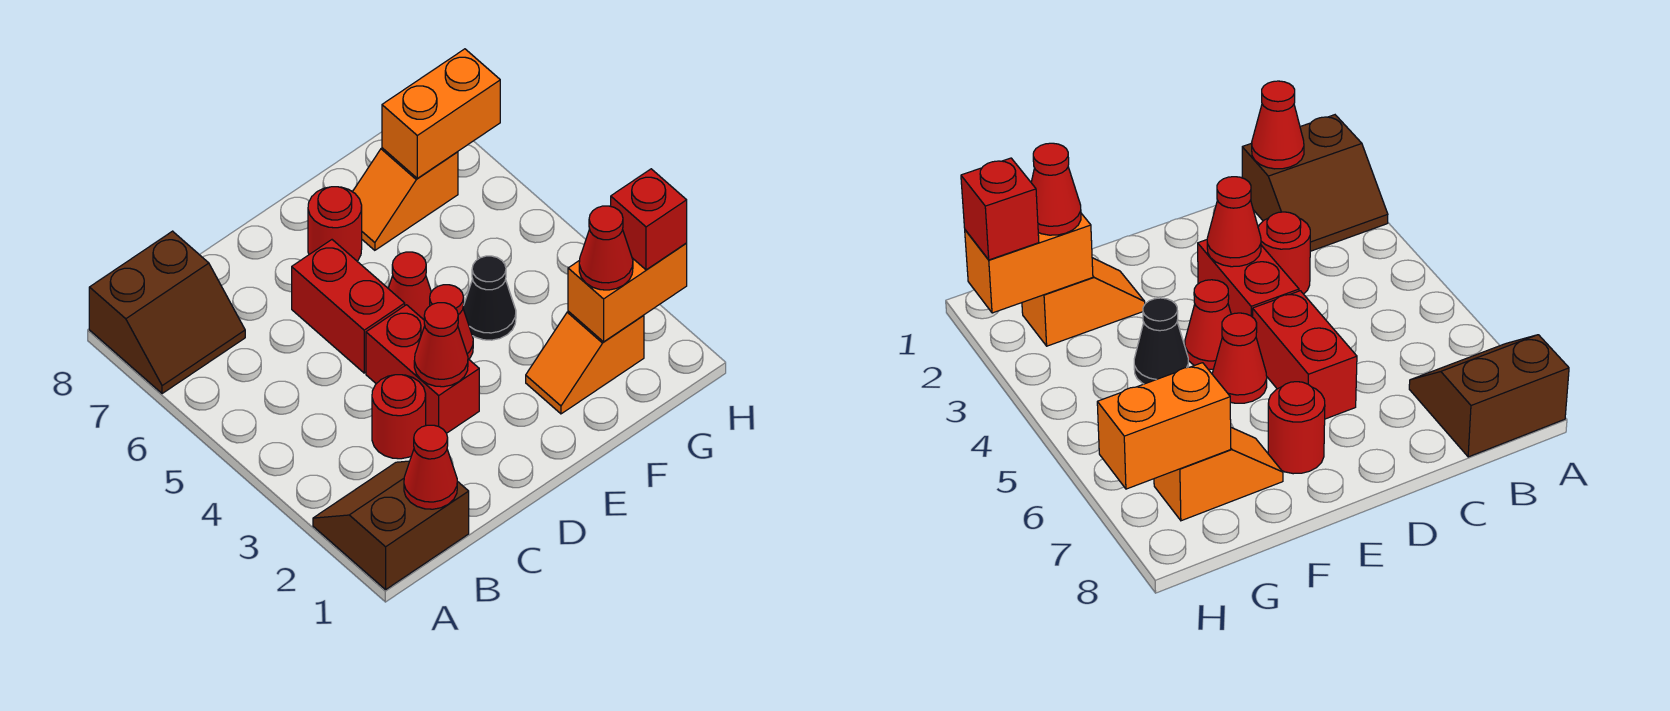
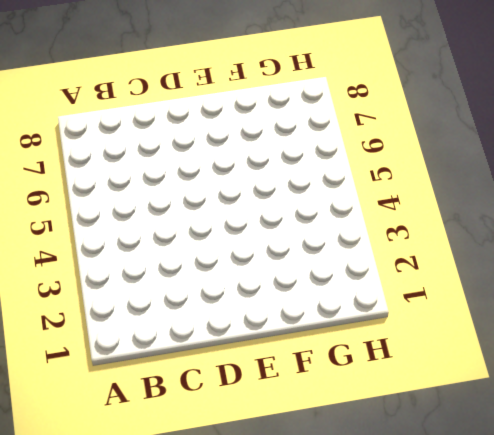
none -> brown slope A1:B2 level 1 top 1
none -> brown slope A7:B8 level 1 top 8
none -> red round brick C3 level 1

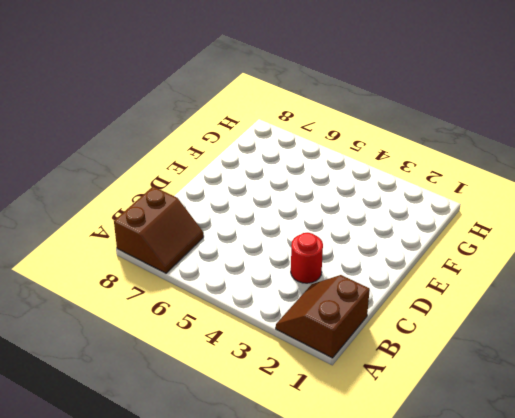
none -> red brick D3:D4 level 1
none -> red brick D5:D6 level 1
none -> red cone E4 level 1

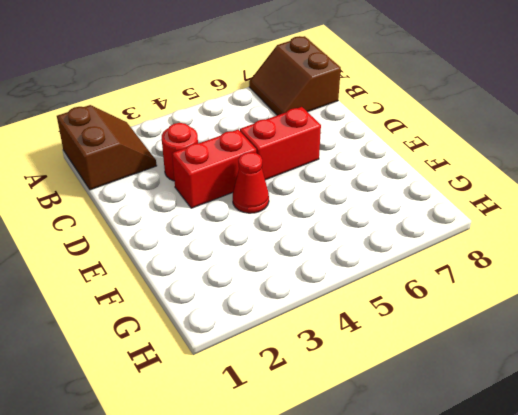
none -> red cone E5 level 1
none -> red round brick E7 level 1
none -> orange slope F2:G2 level 1 top G

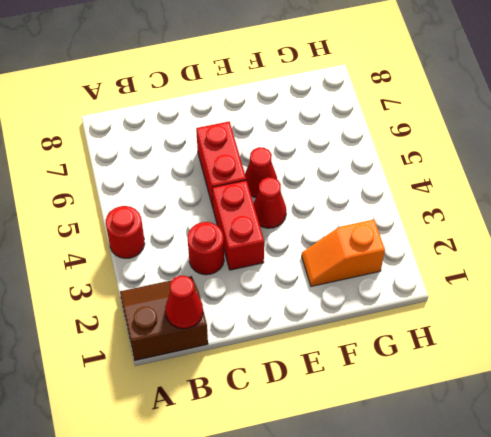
red round brick A4 level 1 -> red round brick E7 level 1
none -> brown slope A7:B8 level 1 top 8
none -> black cone F4 level 1
none -> orange slope F7:G7 level 1 top G

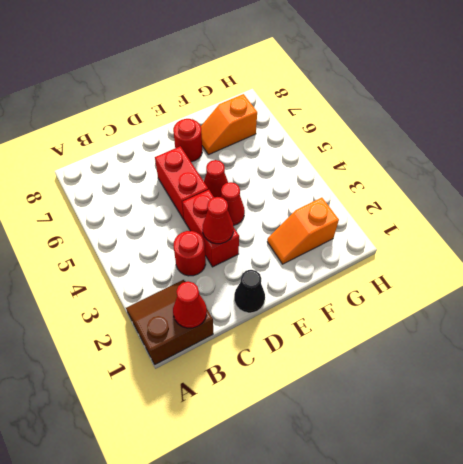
black cone D1 level 1 -> black cone F4 level 1
none -> brown slope A7:B8 level 1 top 8
none -> orange brick G2:H2 level 2
none -> orange brick G7:H7 level 2

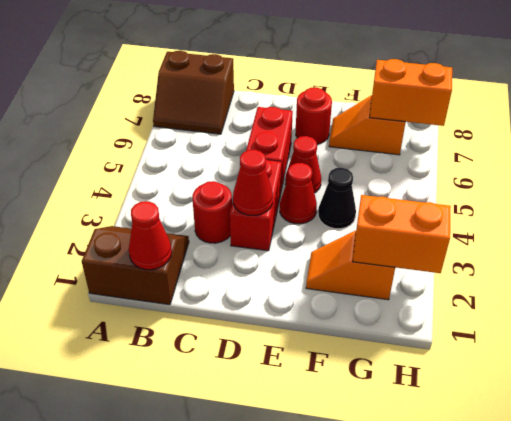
none -> red cone G2 level 3
none -> red brick H2 level 3

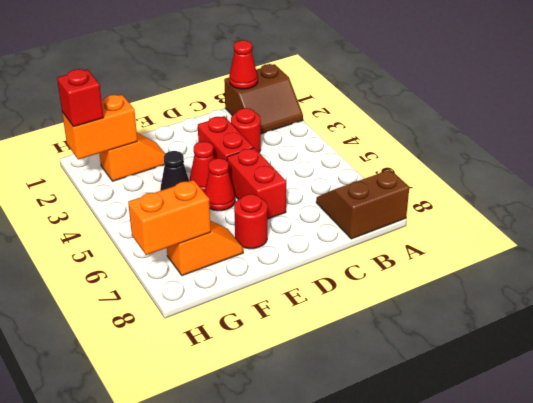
none -> red cone D3 level 2
none -> red cone G2 level 3

